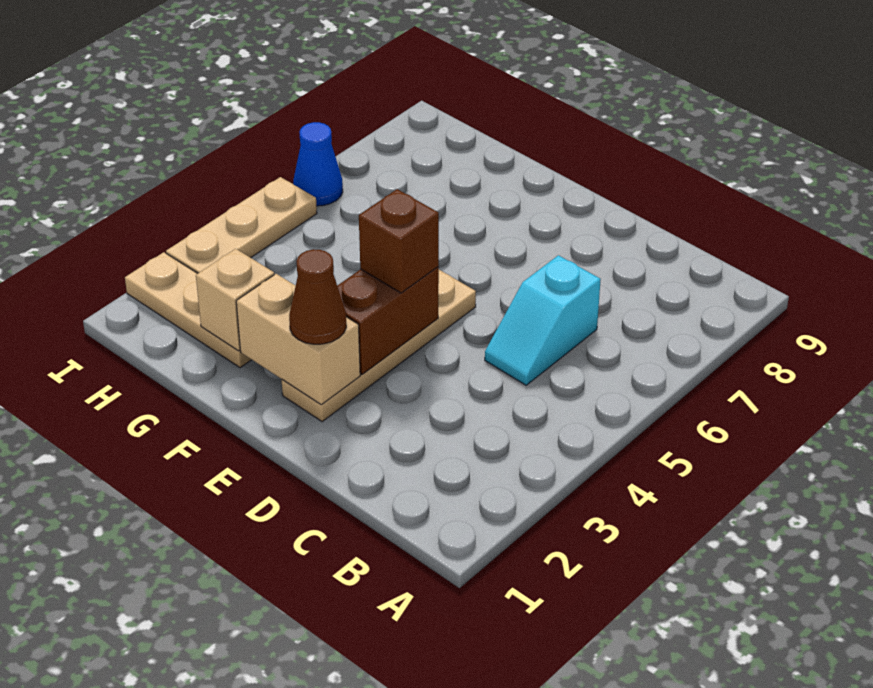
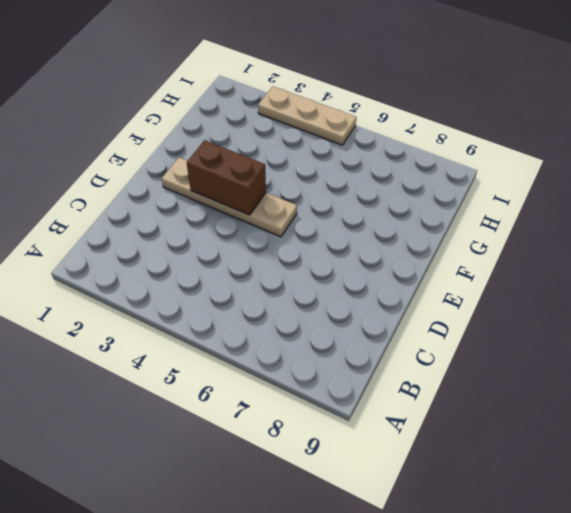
none -> cyan slope C5:C6 level 1 top 6
none -> tan plate G2:I2 level 1

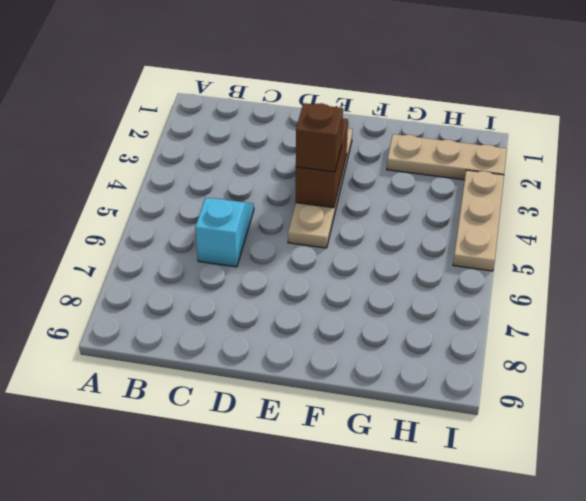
none -> blue cone I6 level 1
none -> tan brick E2:F2 level 2

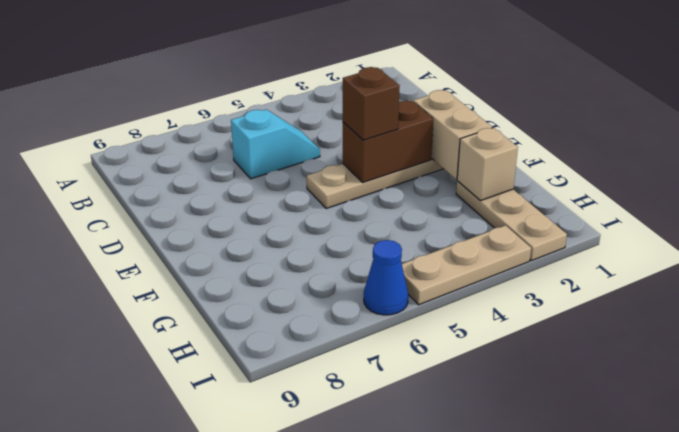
none -> brown cone E2 level 3

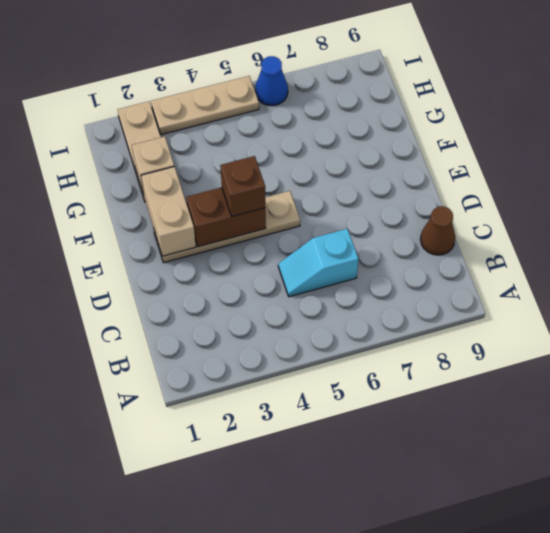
brown cone C9 level 1 -> brown cone E2 level 3

